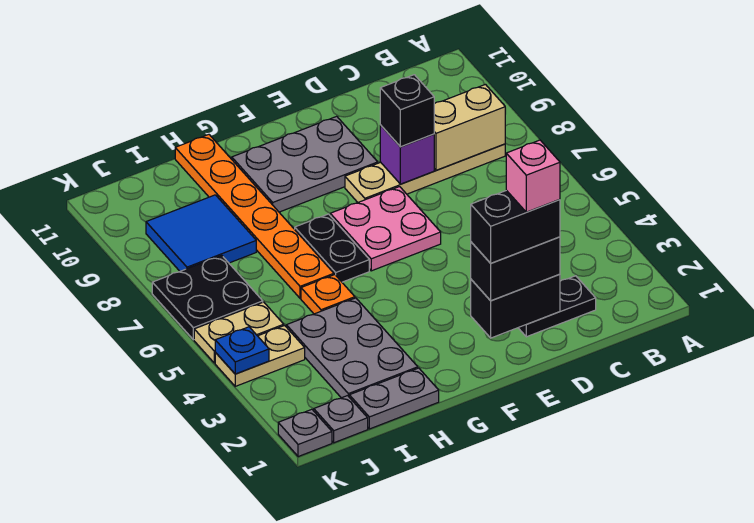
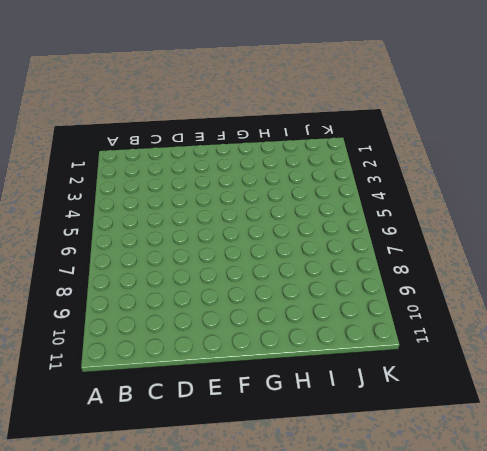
none -> tan plate B8:E8 level 1
none -> black plate C2:D2 level 1
none -> pink plate E6:F7 level 1

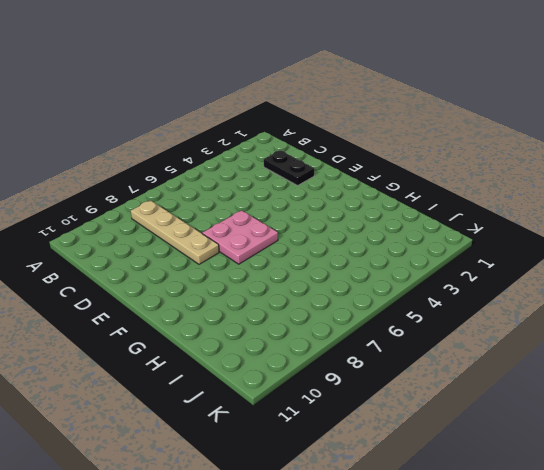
none -> grey plate E9:G10 level 1
none -> black plate G6:G7 level 1
none -> grey plate H1:I1 level 1

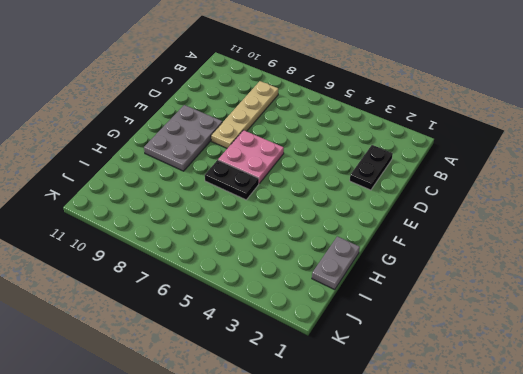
none -> grey plate H2:I4 level 1
none -> orange plate H5 level 1
none -> orange plate H6:H11 level 1

